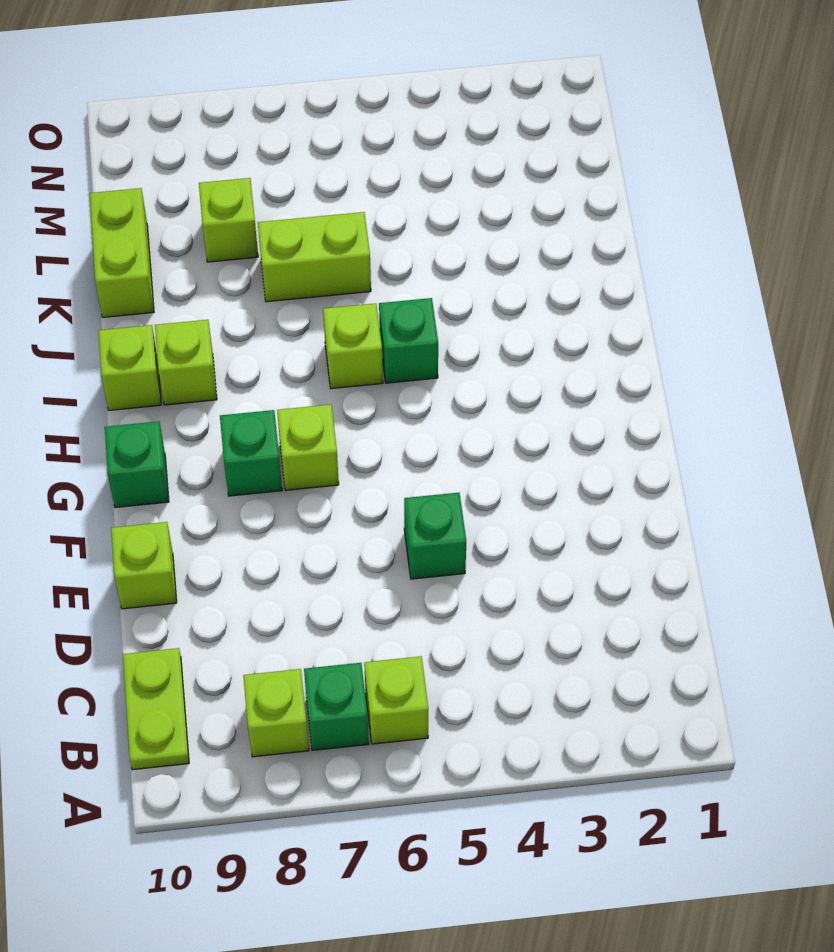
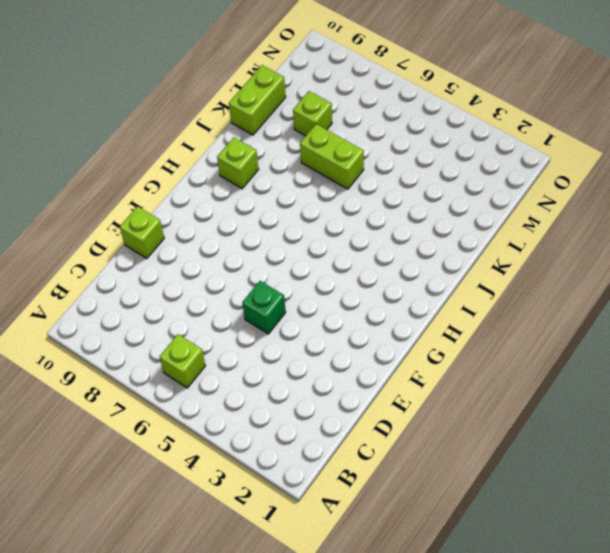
none -> green brick B7 level 1
none -> lime brick B8 level 1
none -> lime plate B10:C10 level 1

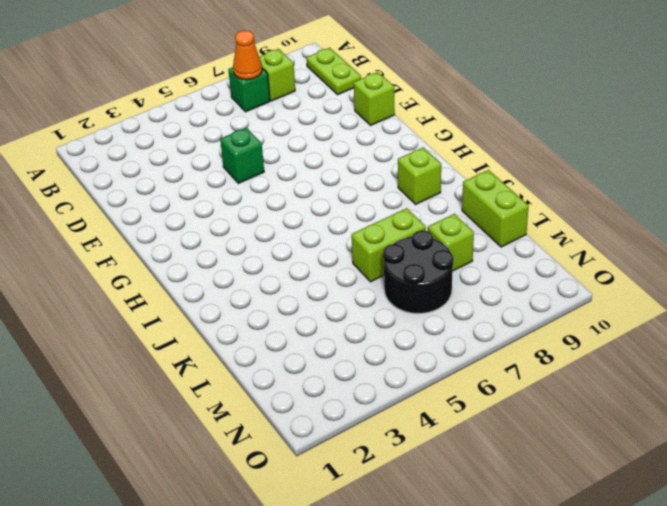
orange cone B7 level 2 -> none
black round brick L6:M7 level 1 -> none
none -> lime brick B6 level 1
none -> lime brick G7 level 1
none -> green brick G8 level 1

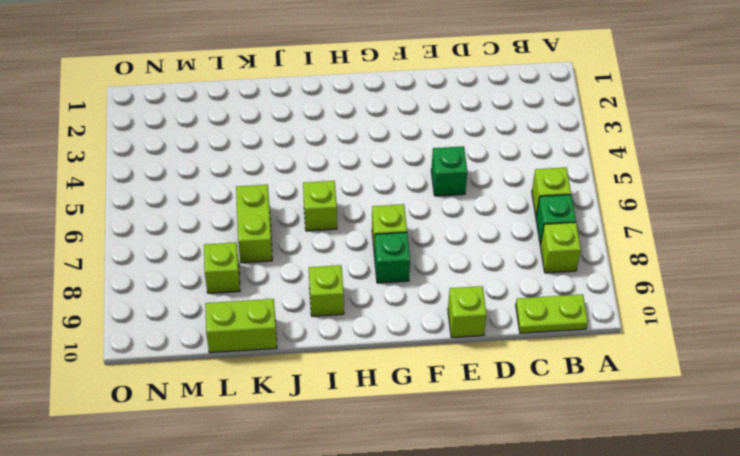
none -> green brick G10 level 1
none -> green brick I5 level 1
none -> lime brick I10 level 1

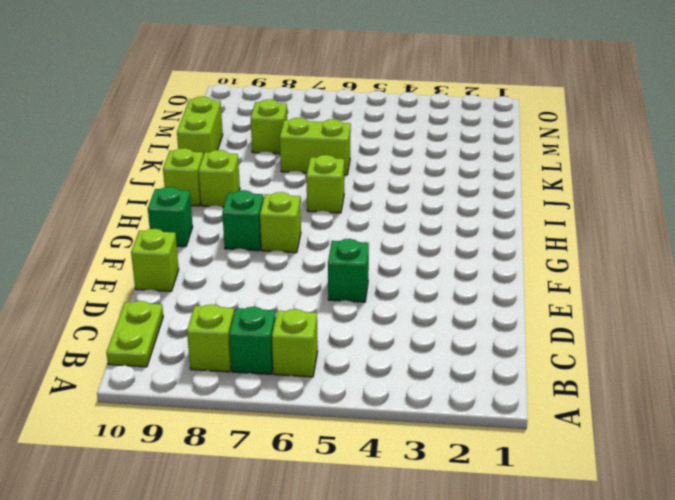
none -> green brick I5 level 1

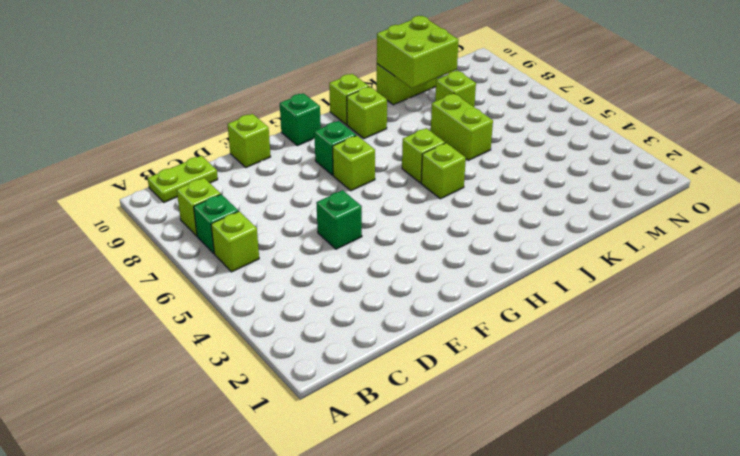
lime brick I5 level 1 -> green brick I5 level 1
lime brick K9:L10 level 2 -> none

